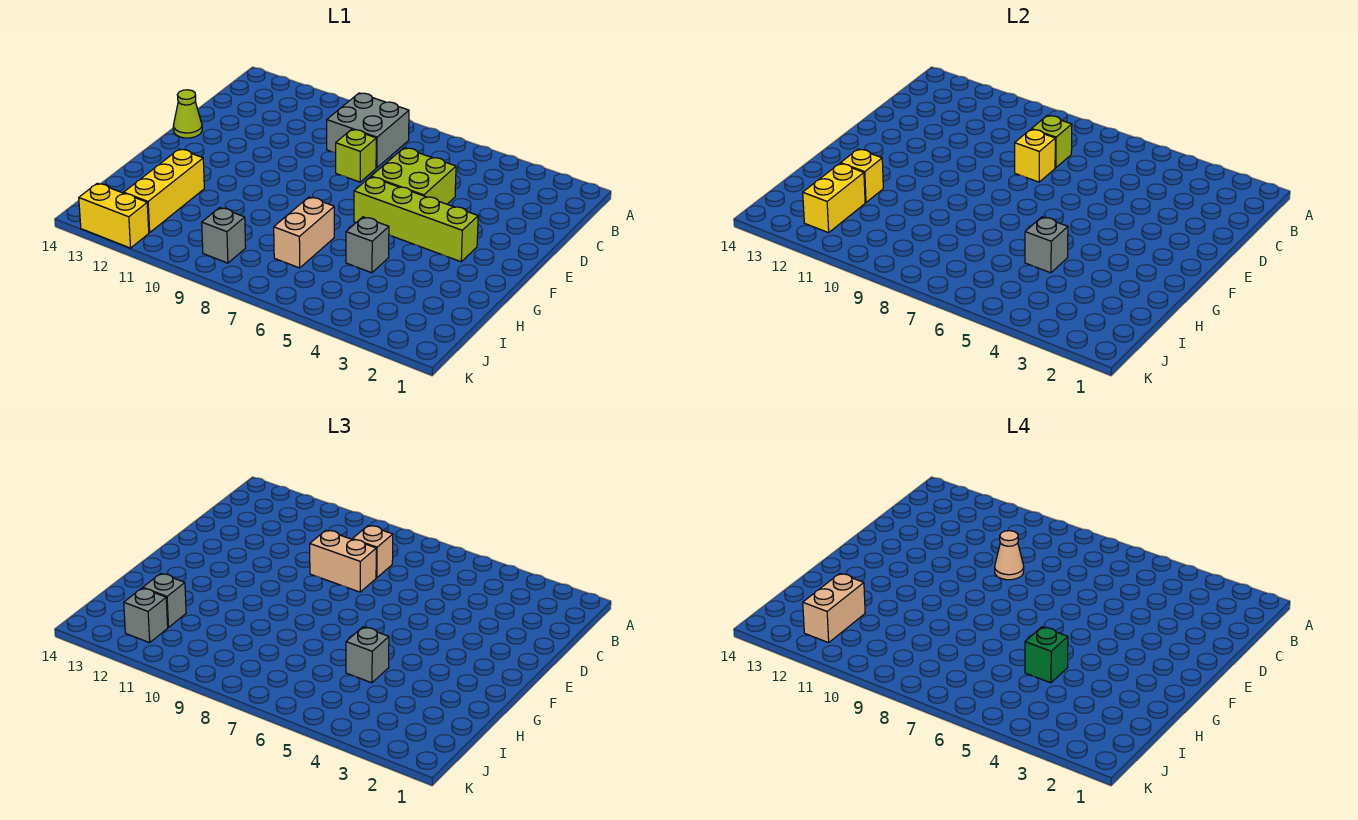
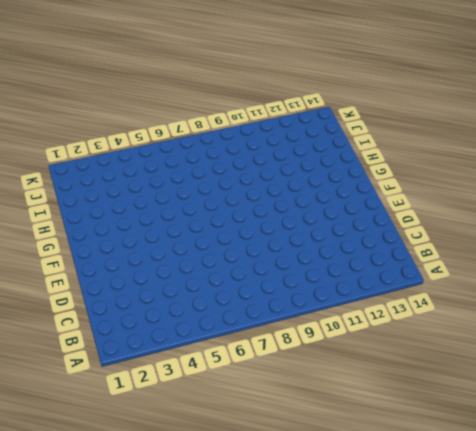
none -> grey brick B8:C9 level 1
none -> lime brick D5:E6 level 1
none -> lime brick D8 level 1

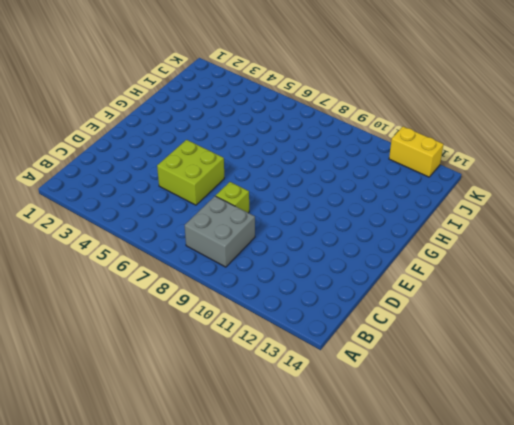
none -> lime cone E14 level 1
none -> lime brick F3:F6 level 1
none -> grey brick H5 level 1

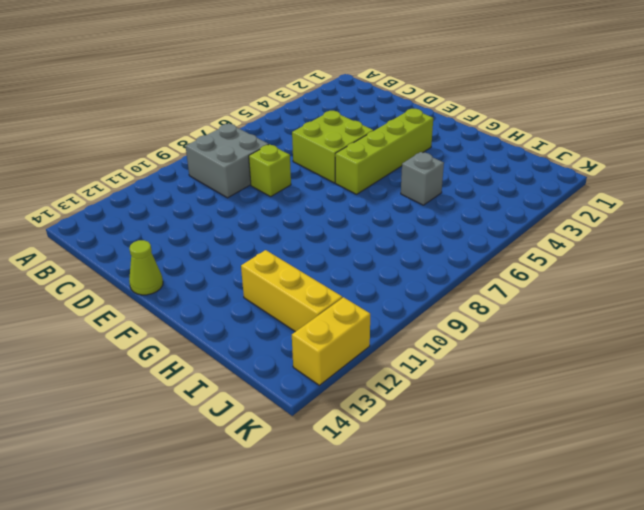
none -> tan brick H7:I7 level 1
none -> grey brick J9 level 1
none -> lime brick C8 level 2

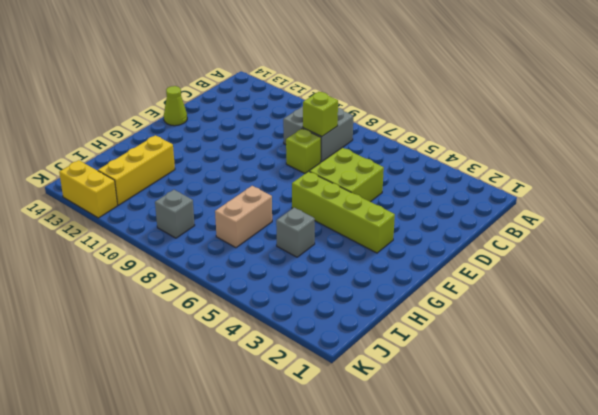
none -> yellow brick D8 level 2
none -> grey brick H5 level 2
none -> yellow brick H12 level 2

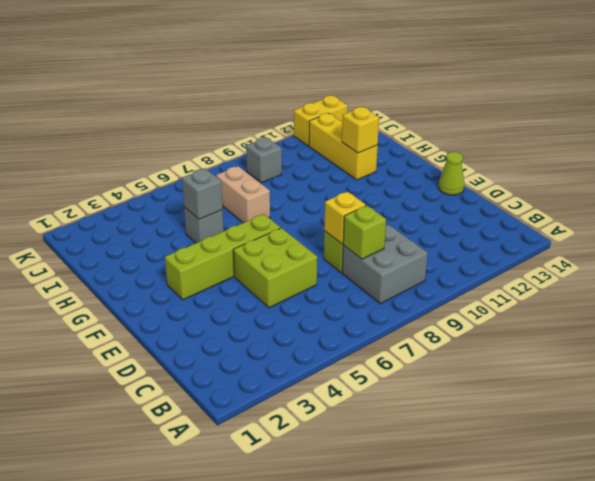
none -> yellow brick I12:J12 level 2
none -> tan brick C8 level 3
none -> tan brick D8:D9 level 3

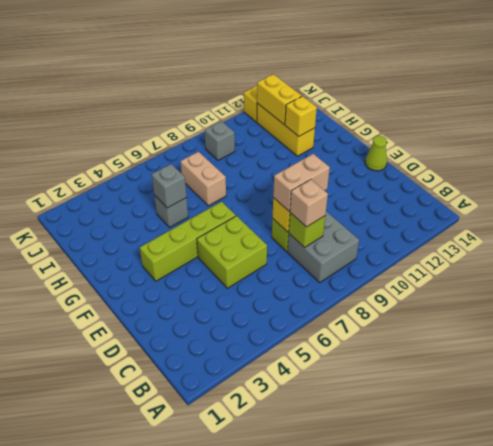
none -> grey brick H5 level 3
none -> grey brick I12 level 3
none -> grey brick J12 level 3

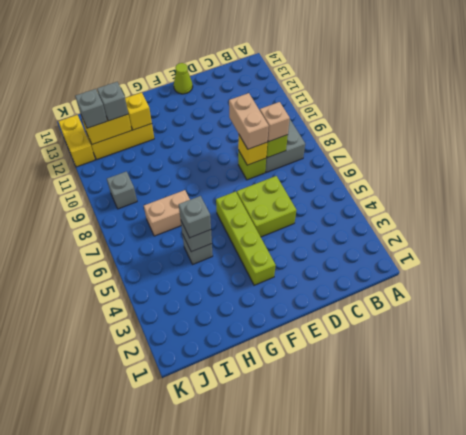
none -> tan cone D9 level 4
none -> green brick H5 level 4
none -> tan brick I12:J12 level 4

